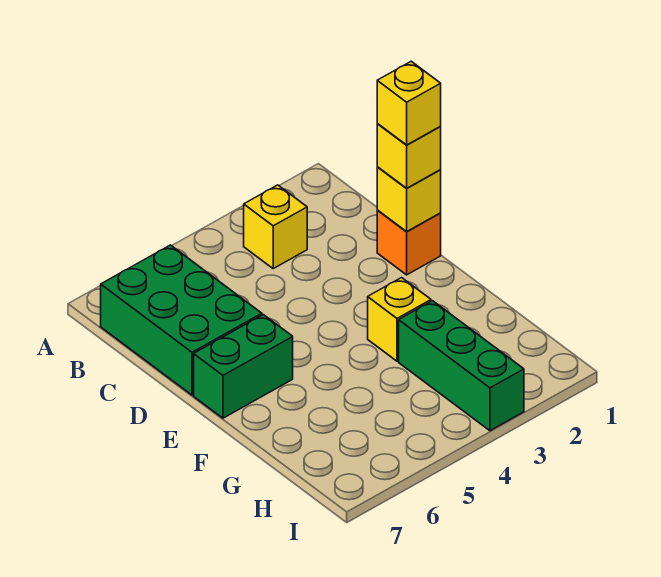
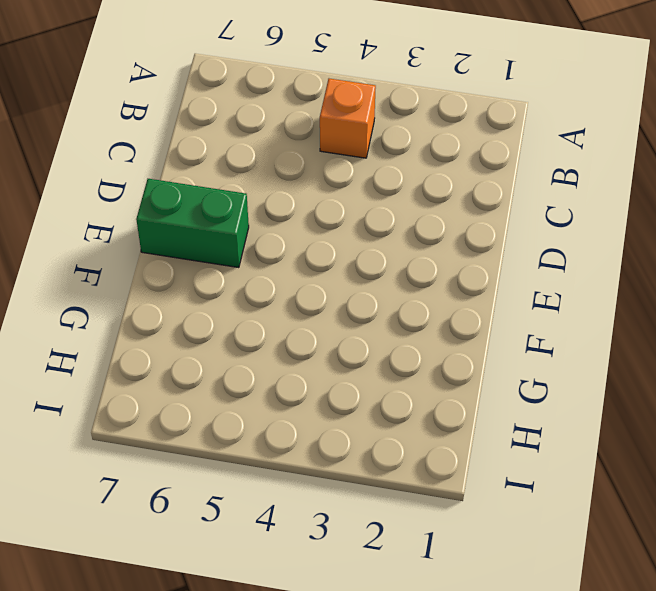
orange brick B4 level 1 -> orange brick D1 level 1
none -> yellow brick B3 level 1
none -> green brick B6:D7 level 1

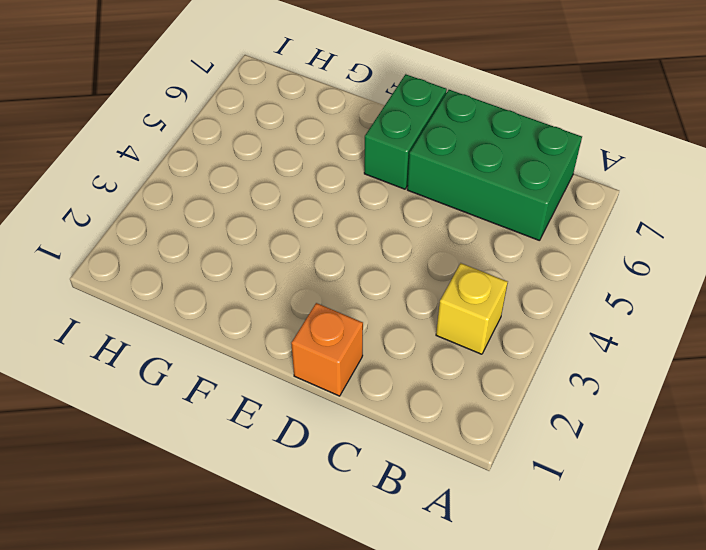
none -> yellow brick F3 level 1
none -> green brick G3:I3 level 1

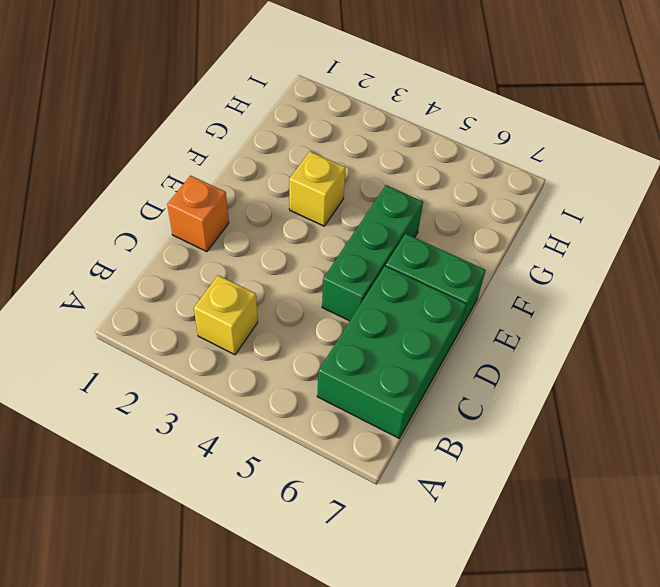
green brick D5:F5 level 1 -> green brick G3:I3 level 1
none -> yellow brick D1 level 2
none -> yellow brick D1 level 3

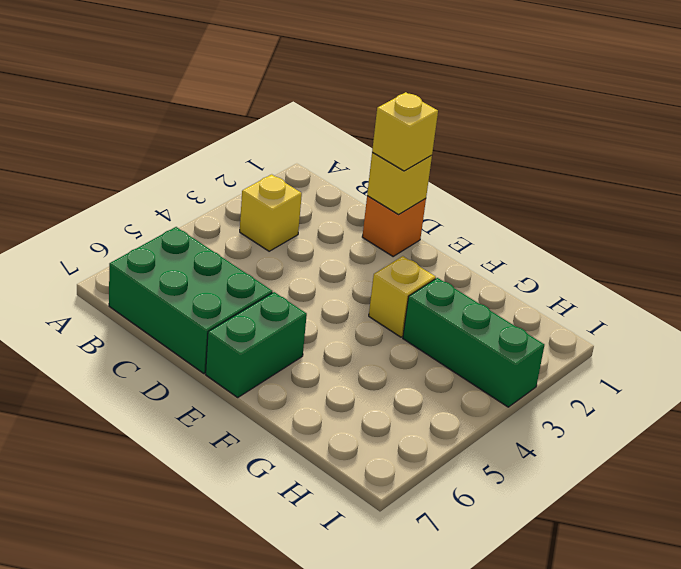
none -> yellow brick D1 level 4

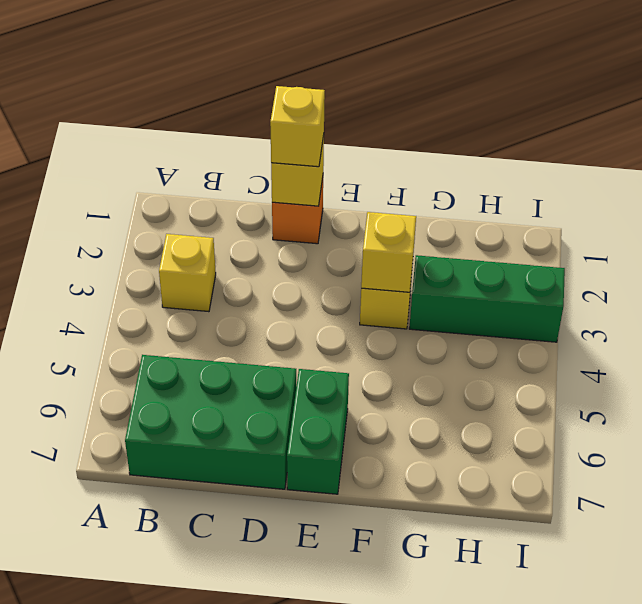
yellow brick F3 level 2 -> yellow brick D1 level 4

